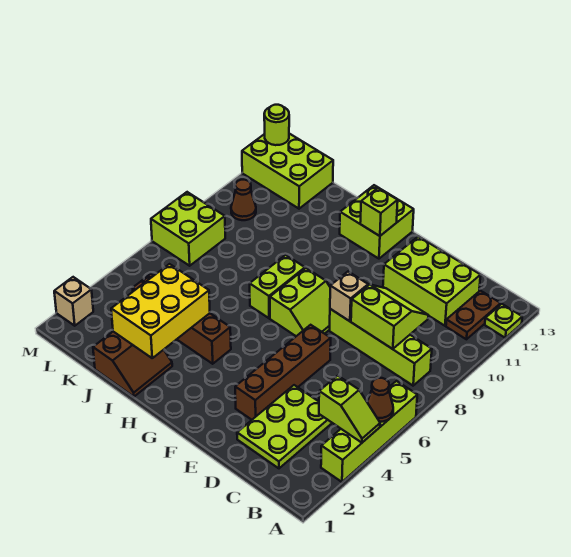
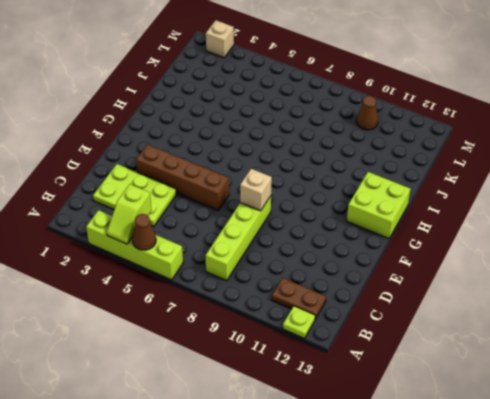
none -> lime brick C11:E12 level 1
none -> lime slope F7:G8 level 1 top G
none -> brown brick H4:K4 level 1

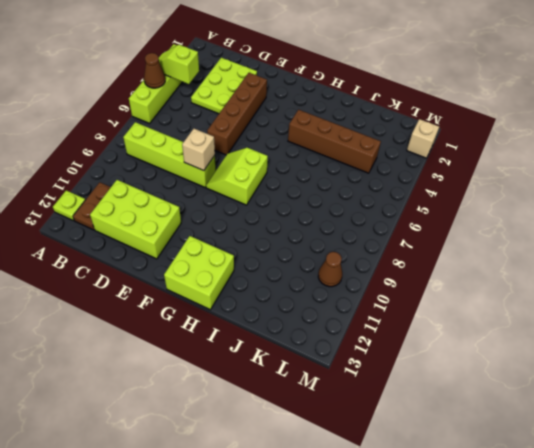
none -> lime brick H7:H8 level 1
none -> brown slope I1:J2 level 1 top J
none -> lime brick K12:M13 level 1

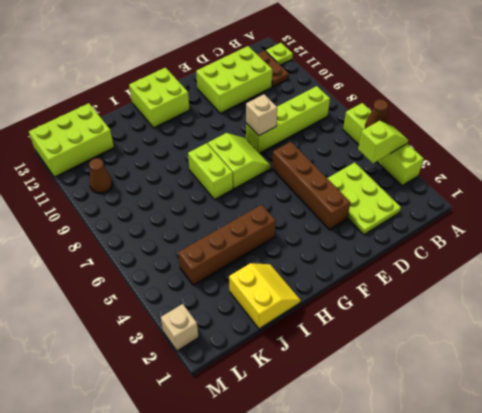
yellow slope I1:J2 level 1 top J -> brown slope I1:J2 level 1 top J
none -> lime brick L7:M8 level 1
none -> lime slope C8:D9 level 2 top 8
none -> lime brick G12 level 2

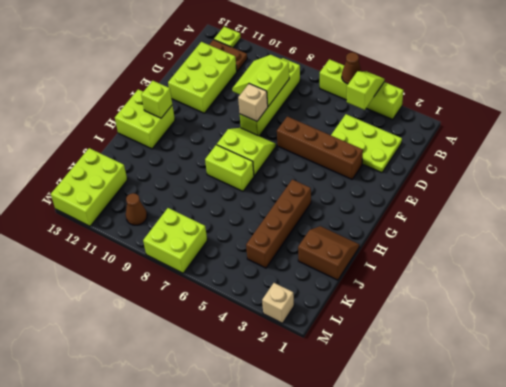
none -> yellow brick I2:J4 level 2
none -> lime round brick M13 level 2

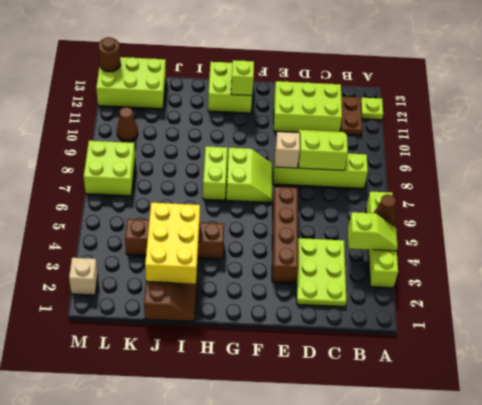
brown round brick M13 level 2 -> lime round brick M13 level 2

